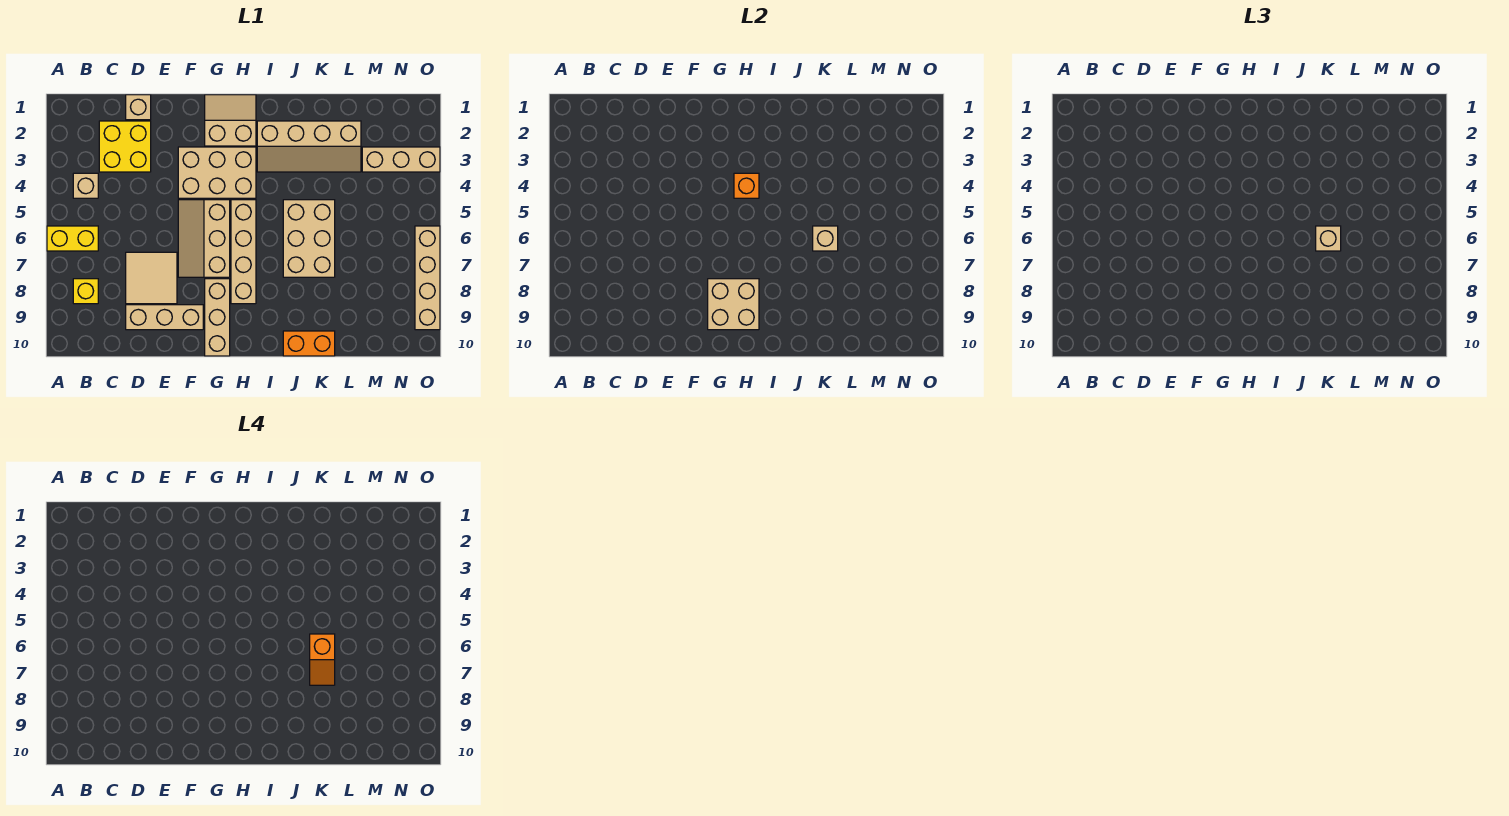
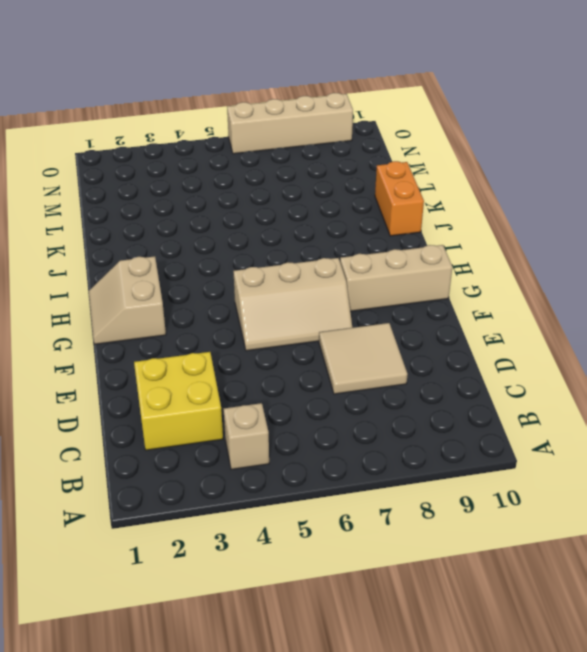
none -> yellow brick A6:B6 level 1
none -> yellow brick B8 level 1
none -> tan brick D1 level 1

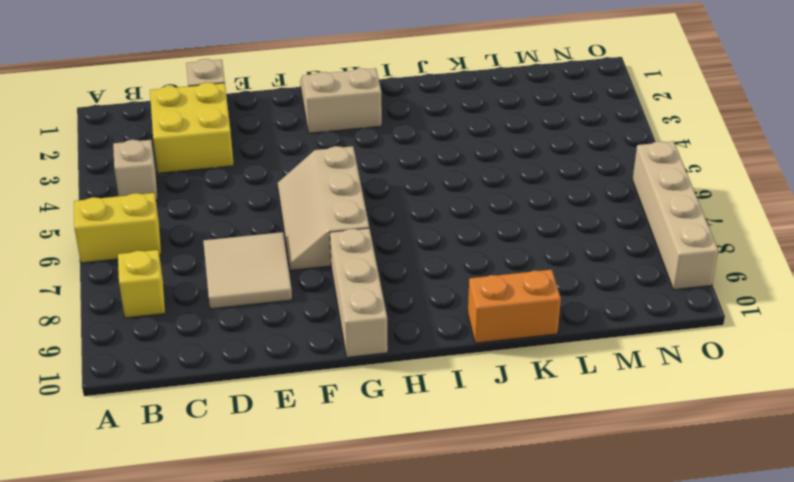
none -> tan brick D9:F9 level 1
none -> tan brick F3:H4 level 1
none -> tan brick H5:H8 level 1

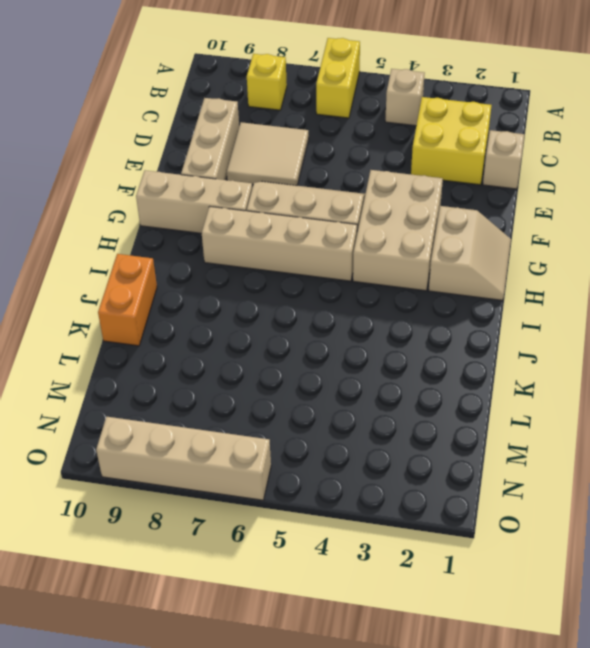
none -> tan slope I2:L3 level 1 top 2
none -> tan brick J5:K7 level 1
none -> tan brick M3:O3 level 1

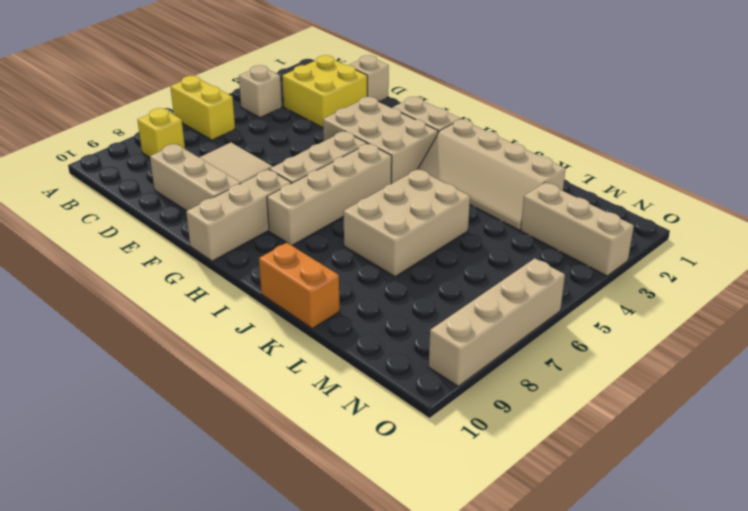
none -> tan brick G8:H9 level 2
none -> orange brick H4 level 2
none -> tan brick K6 level 2

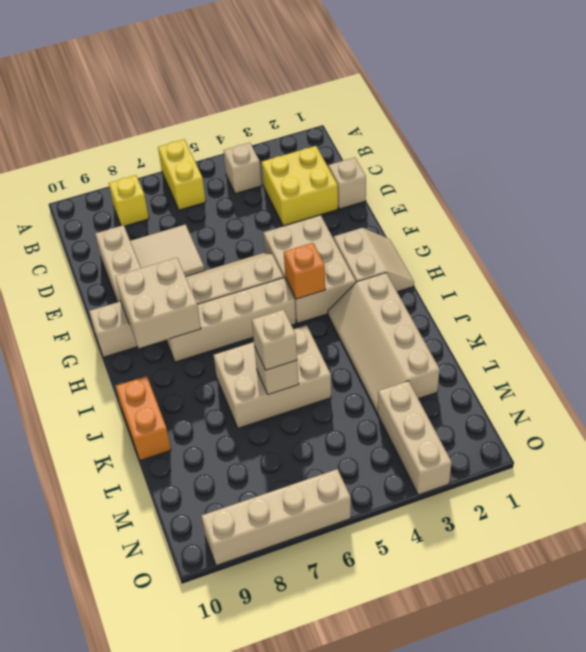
none -> orange slope K6:K7 level 4 top 6

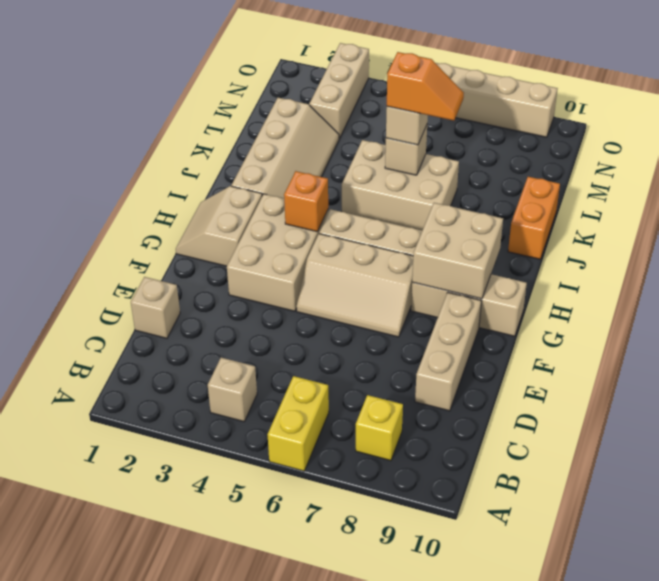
none -> yellow brick C2:D3 level 1
none -> tan tile D7:E8 level 1

